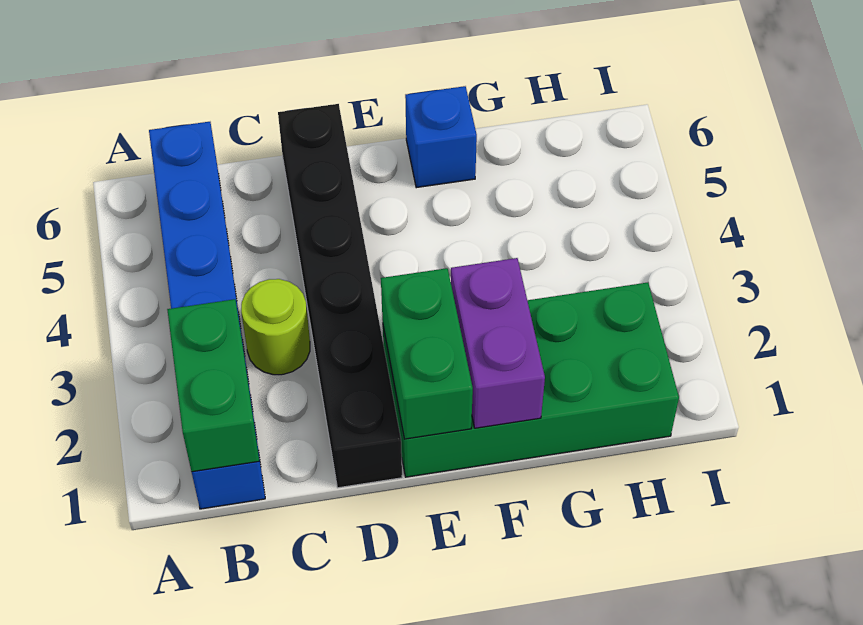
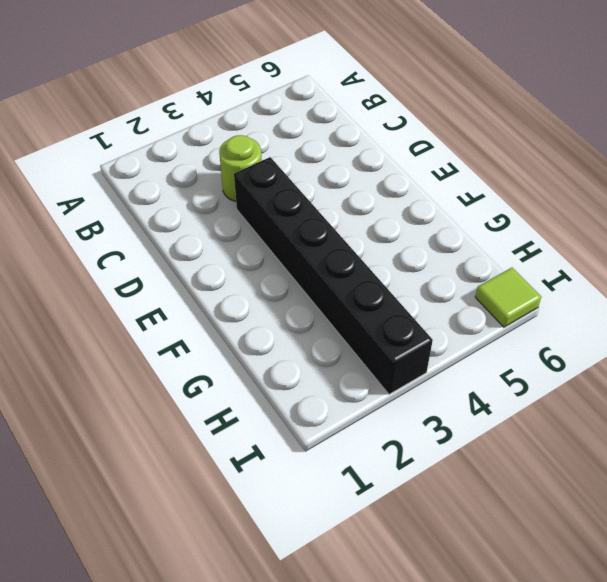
black brick D3:I3 level 1 -> black brick D1:D6 level 1
lime tile I6 level 1 -> none
none -> blue brick B1:B6 level 1
none -> green brick E1:H2 level 1

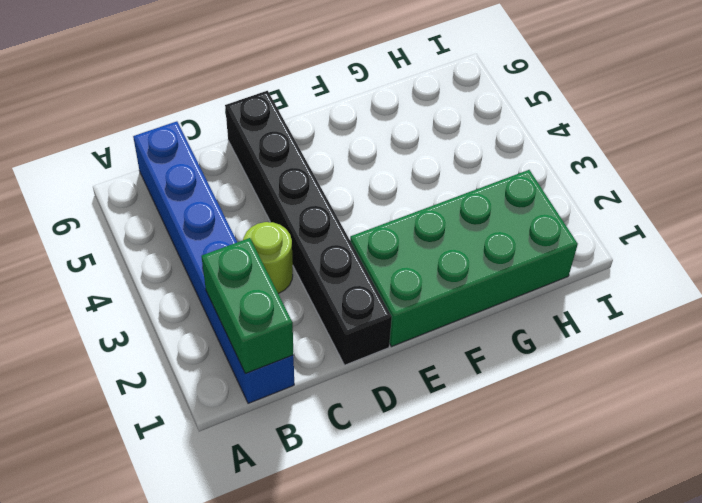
none -> blue brick F6 level 1
none -> green brick E1:E2 level 2

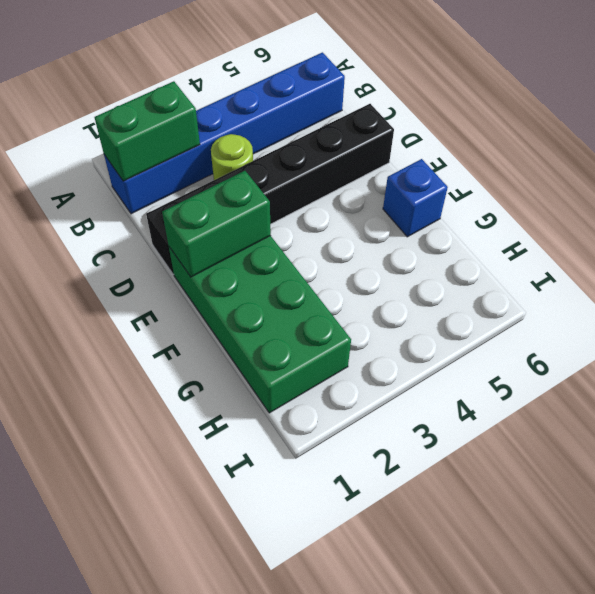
none -> purple brick F1:F2 level 2

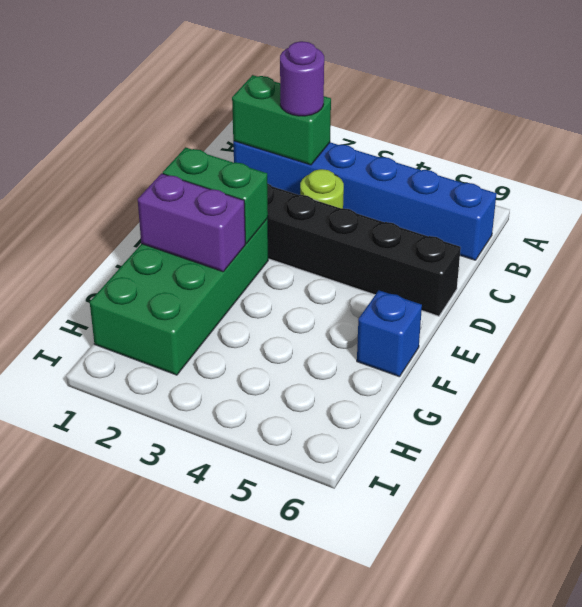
purple round brick B2 level 3 -> none

